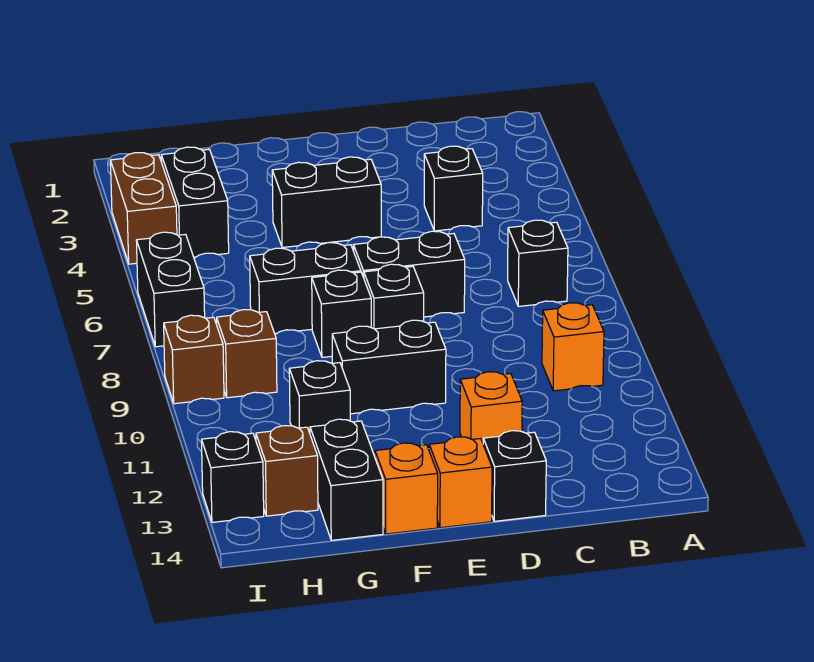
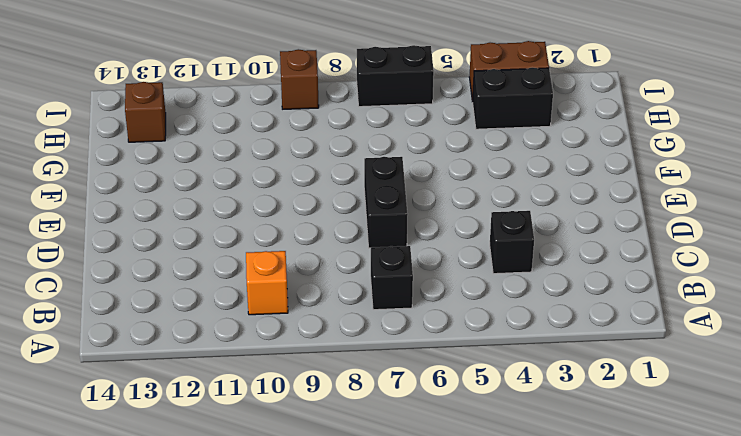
none -> orange brick D12 level 1
none -> black brick D14 level 1
none -> black brick E4:F4 level 1

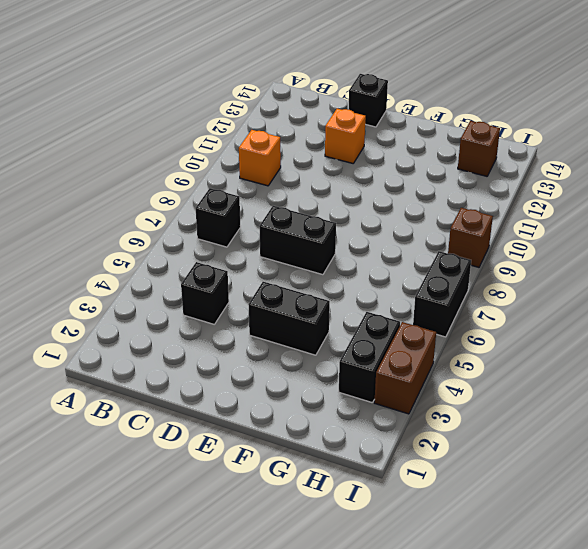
none -> black brick E8 level 1
none -> black brick E10:F10 level 1
none -> orange brick E14 level 1

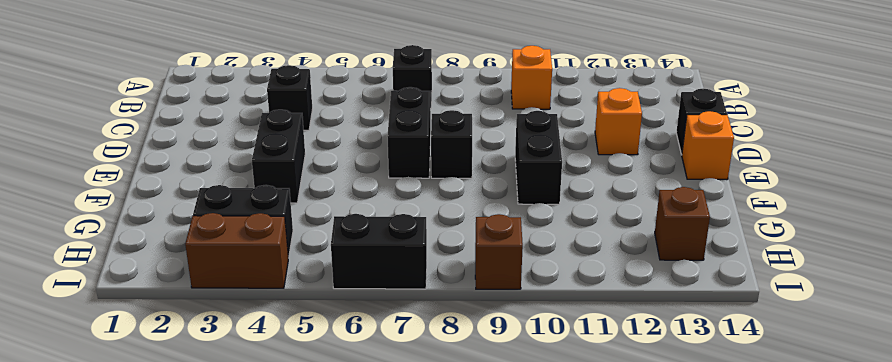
none -> black brick F7:G7 level 1
none -> black brick F8 level 1
none -> orange brick F14 level 1

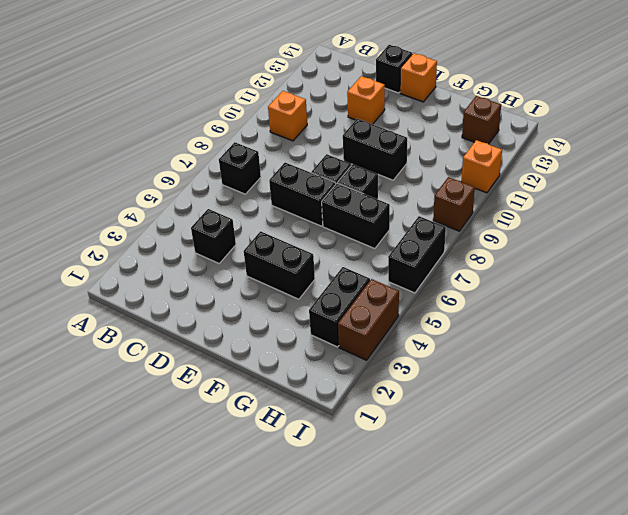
orange brick I11 level 1 -> orange brick F14 level 1
none -> black brick G11 level 1
none -> black brick G13:G14 level 1
none -> brown brick H9 level 1

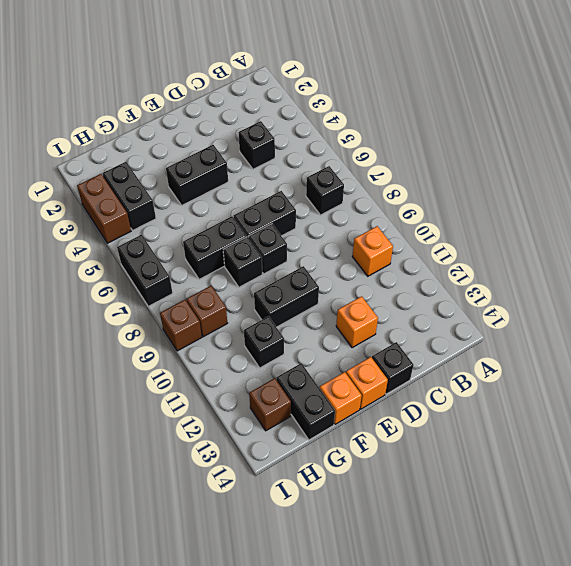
none -> black brick I13 level 1

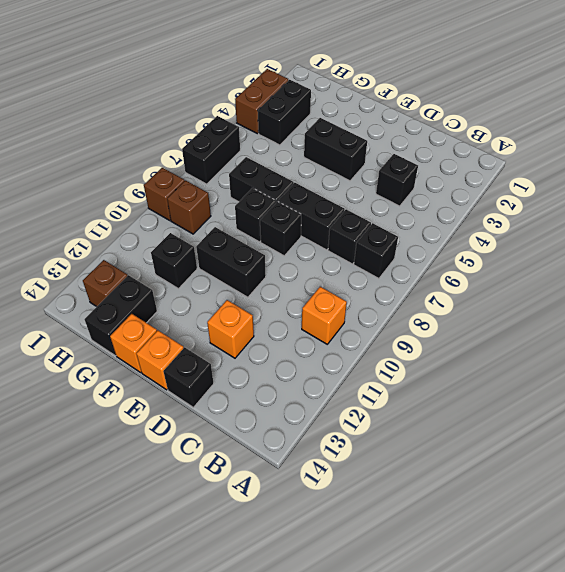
black brick C7 level 1 -> black brick I13 level 1

